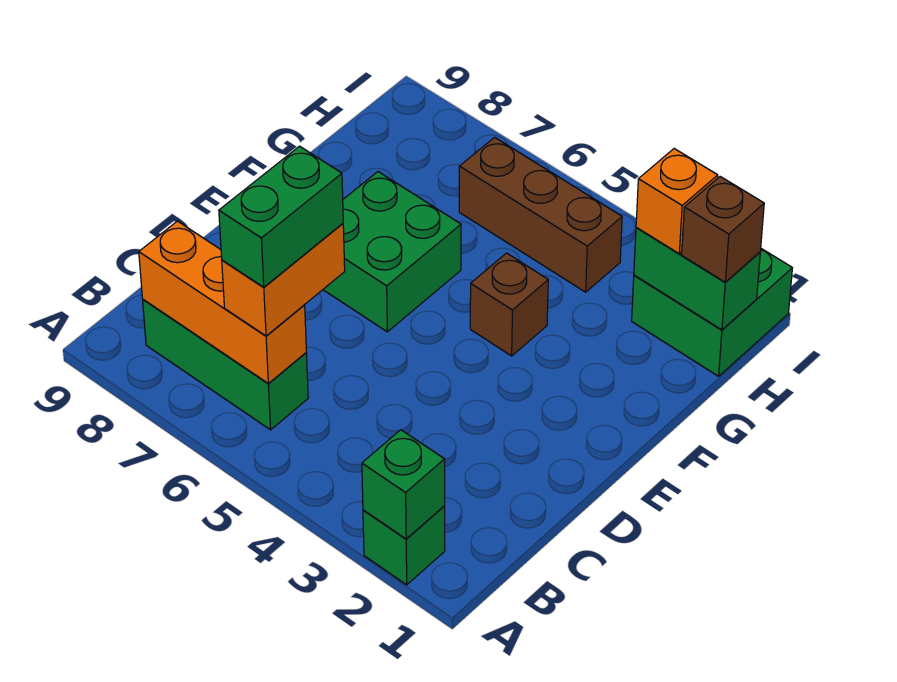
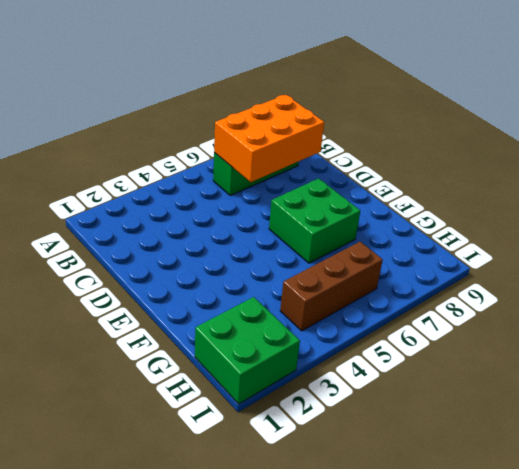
orange brick B6:C8 level 2 -> orange brick B6:B8 level 2
none -> green brick A2 level 1
none -> brown brick F4 level 1
none -> green brick A2 level 2

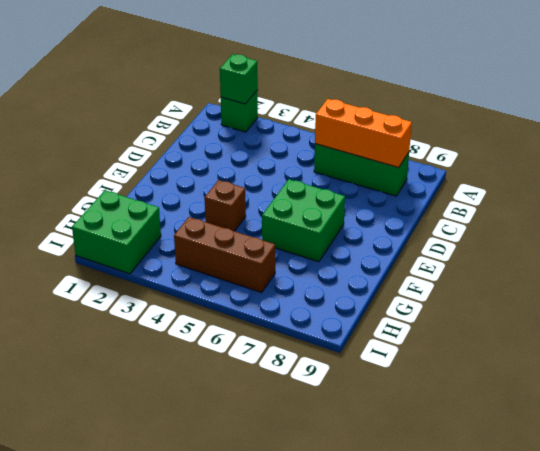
none -> green brick H1:H2 level 2
none -> orange brick B6:C6 level 3
none -> brown brick H1 level 3

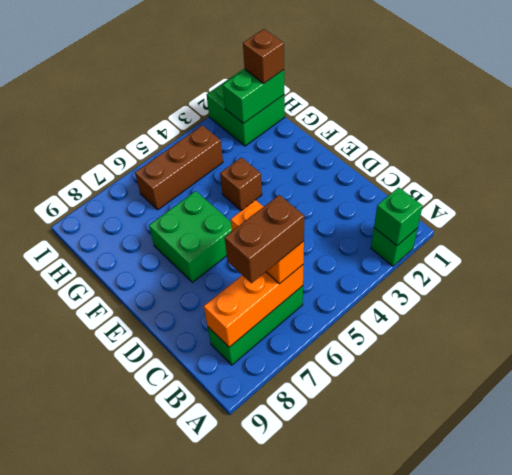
brown brick B6:B7 level 4 -> green brick B6:C6 level 4
none -> orange brick H2 level 3

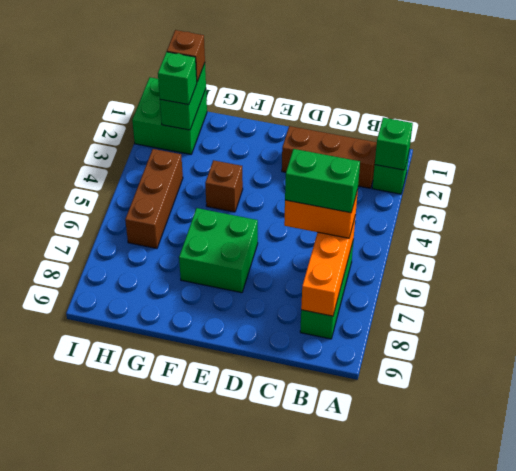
brown brick B2:D2 level 1 -> none
green brick H2 level 3 -> orange brick H2 level 3

